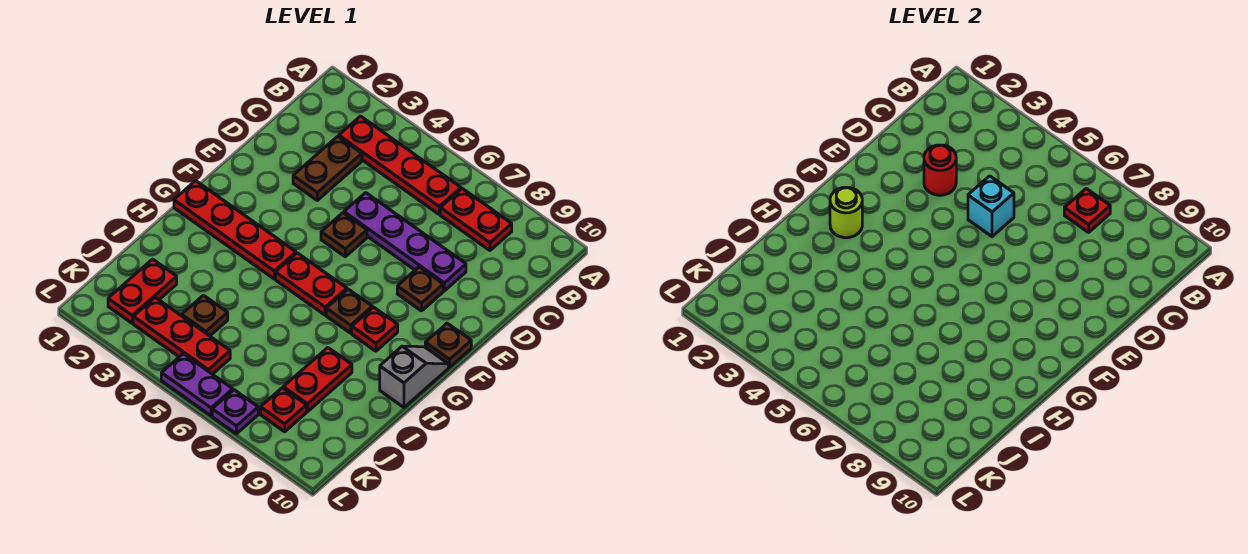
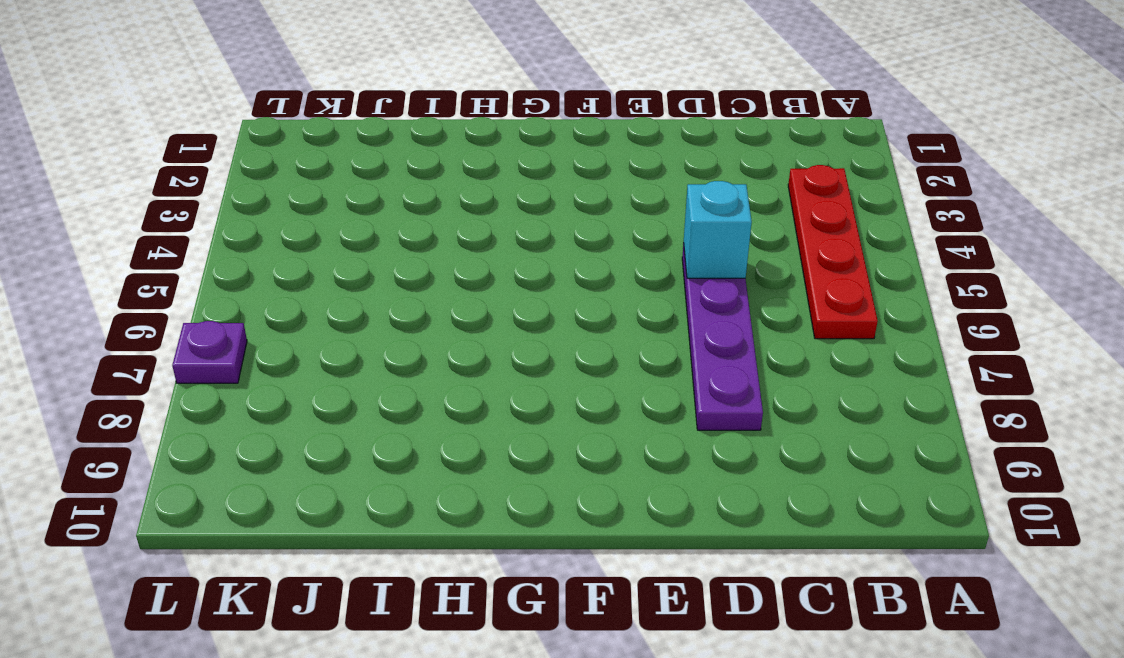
none -> red plate B7:B8 level 1
none -> brown plate C3:D3 level 1
none -> brown plate E5 level 1

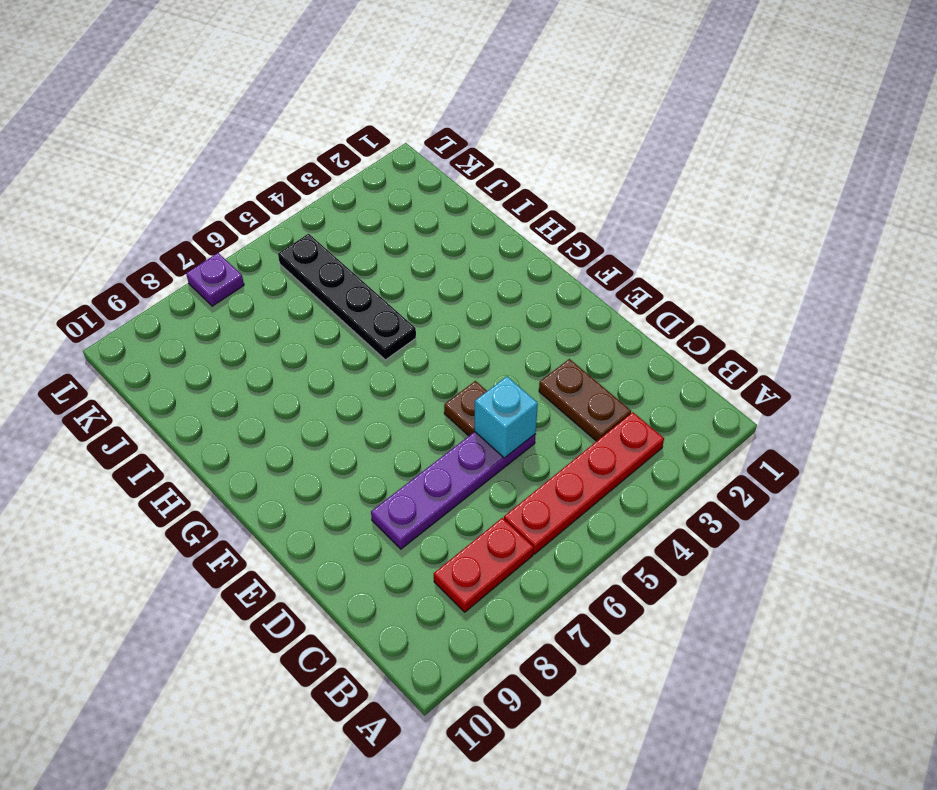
black plate H5:K5 level 1 -> red plate K3:K5 level 1
none -> brown plate E8 level 1
none -> brown plate F10 level 1
none -> red plate G1:G4 level 1

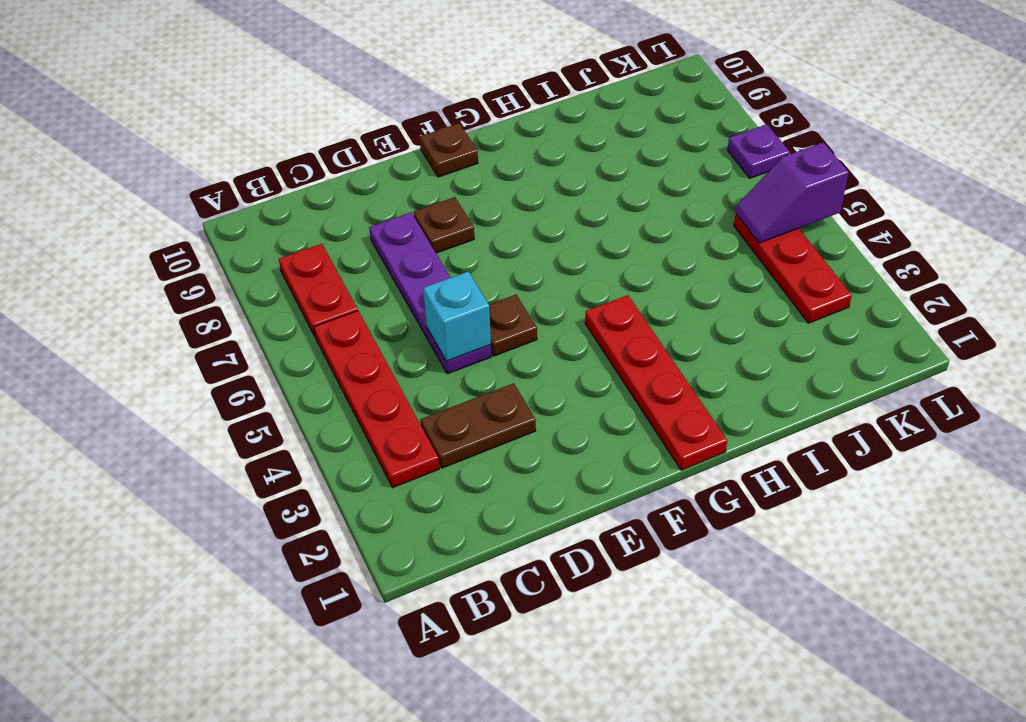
purple slope K5:L5 level 2 top L -> none
none -> red plate G5:G6 level 1
none -> brown plate G7 level 1
none -> red plate G8 level 1

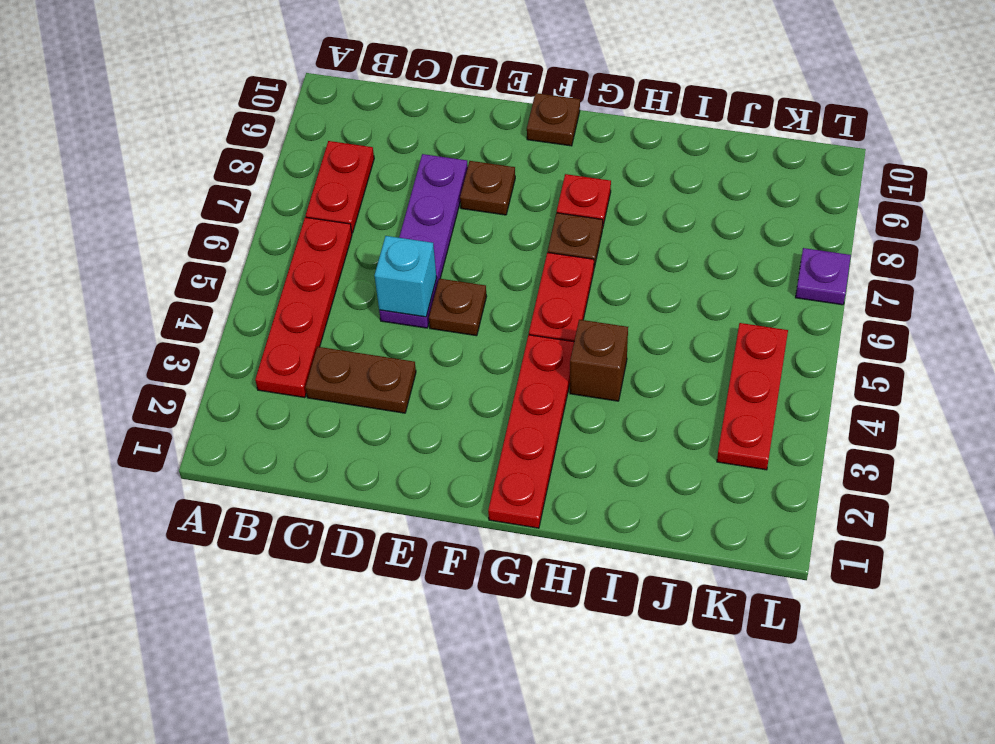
brown brick H4 level 1 -> none
none -> grey slope G10:H10 level 1 top H
none -> red plate I8:J8 level 1
none -> red plate J2:K2 level 1

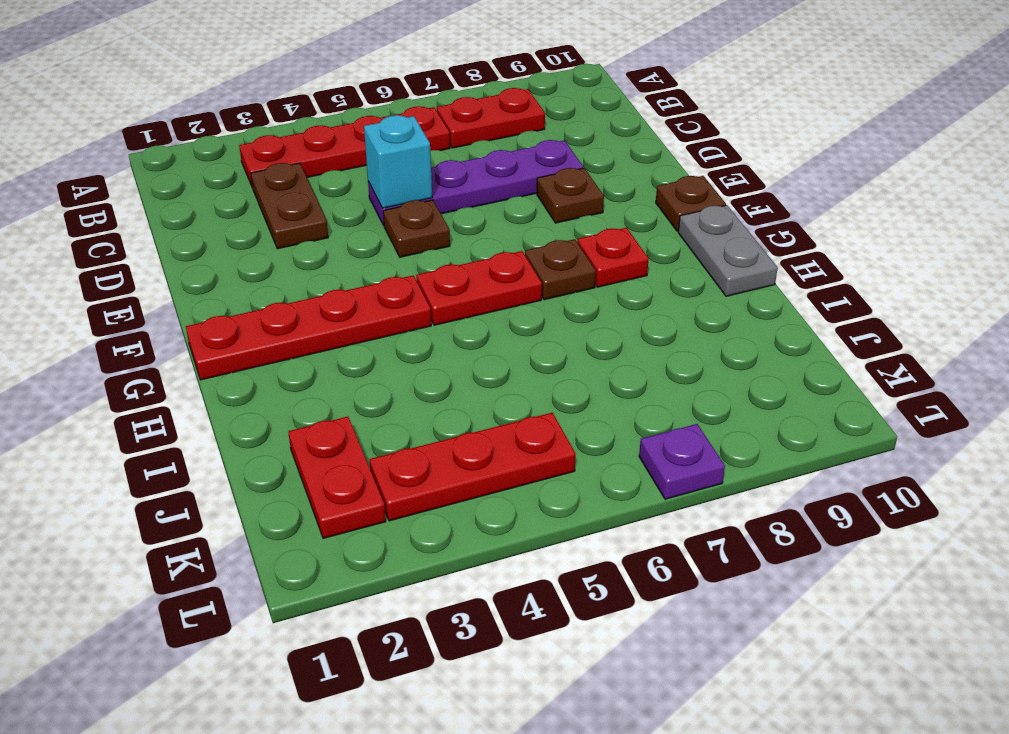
grey plate G10:H10 level 1 -> grey slope G10:H10 level 1 top H
none -> red plate I8:J8 level 1
none -> brown plate J4 level 1
none -> red plate K8 level 1

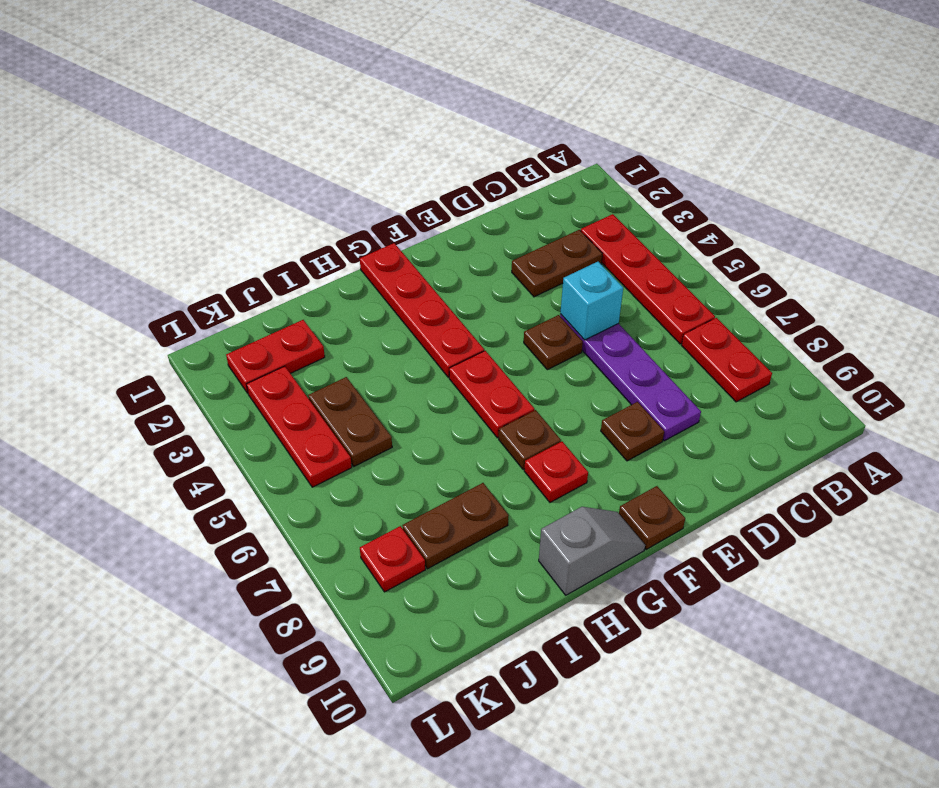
brown plate I8:J8 level 1 -> red plate I8:J8 level 1
brown plate J4:J5 level 1 -> brown plate J4 level 1
none -> purple plate L5:L6 level 1
none -> purple plate L7 level 1
none -> red plate B7 level 2

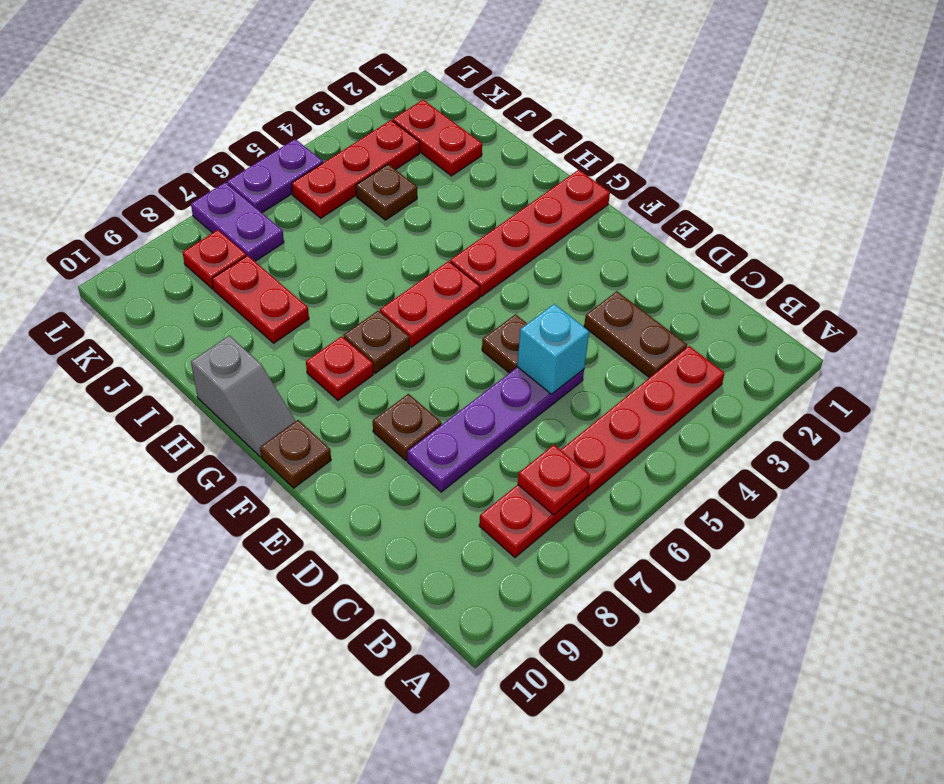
purple plate K7:L7 level 1 -> purple plate L7 level 1
none -> red round brick D3 level 2
none -> lime round brick G2 level 2

